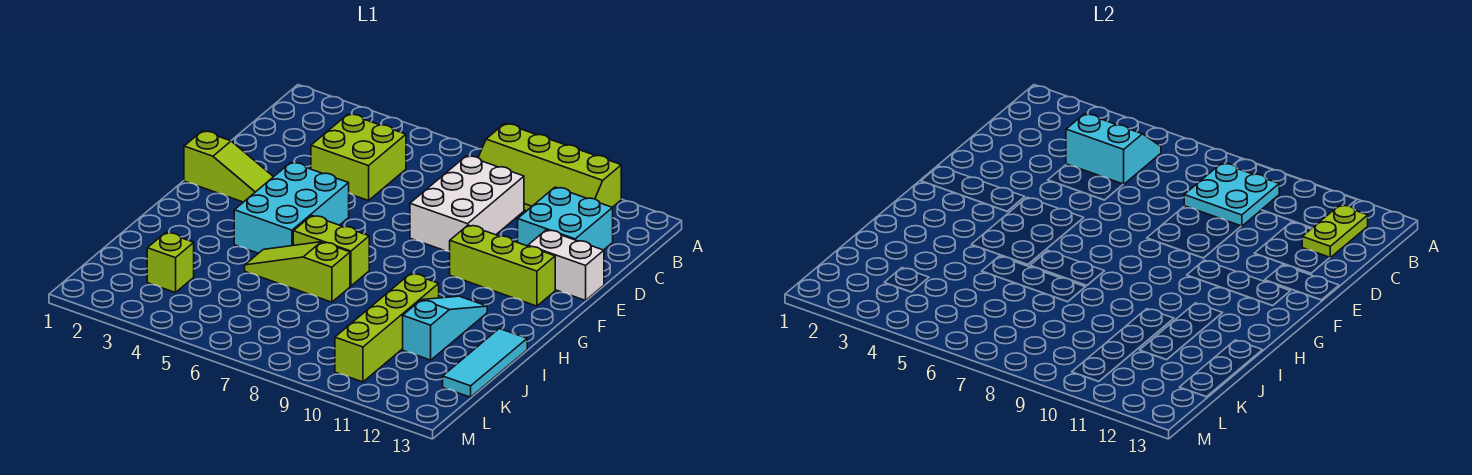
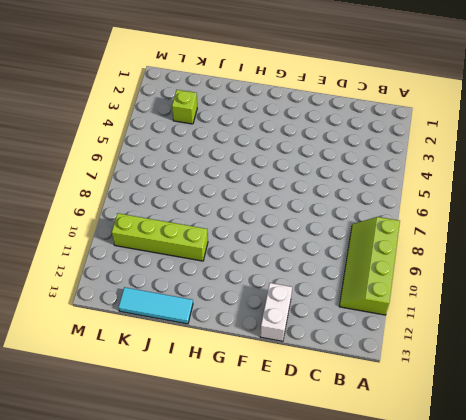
none -> lime brick C4:D5 level 1
none -> white brick C8:E9 level 1
none -> cyan brick C11:D12 level 1

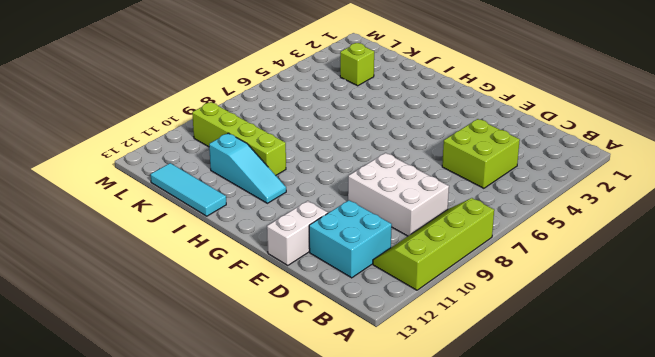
none -> lime slope F1:F3 level 1 top 1
none -> cyan brick F4:H5 level 1
none -> lime brick F10:F12 level 1

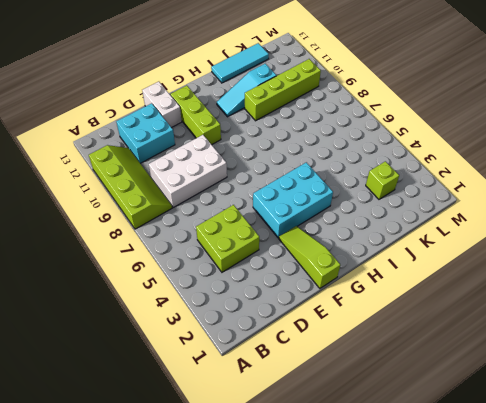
none -> lime brick H6:H7 level 1
none -> lime slope I5:I7 level 1 top 7
none -> cyan slope B4:C5 level 2 top C

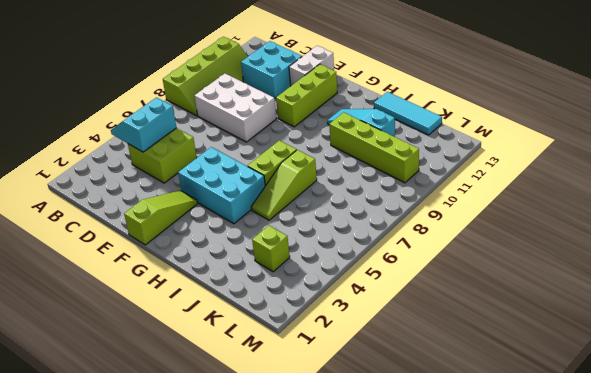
none -> cyan plate B8:C9 level 2
none -> lime plate B12:C12 level 2

